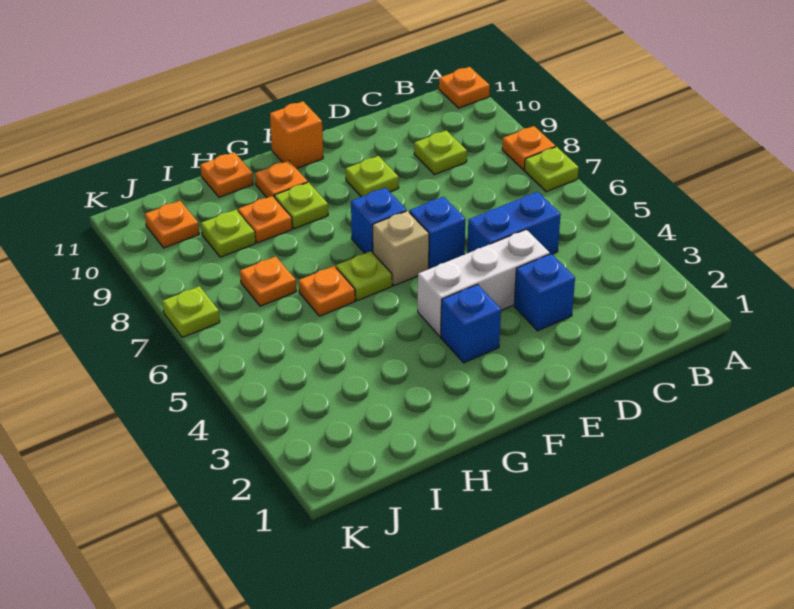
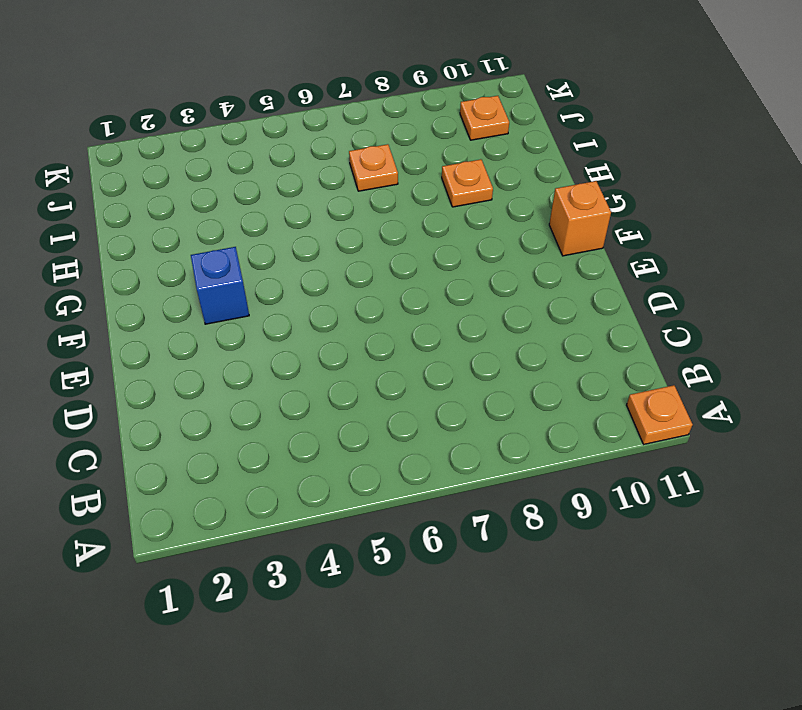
none -> lime plate A7 level 1
none -> orange plate A8 level 1
none -> blue brick C5:D5 level 1

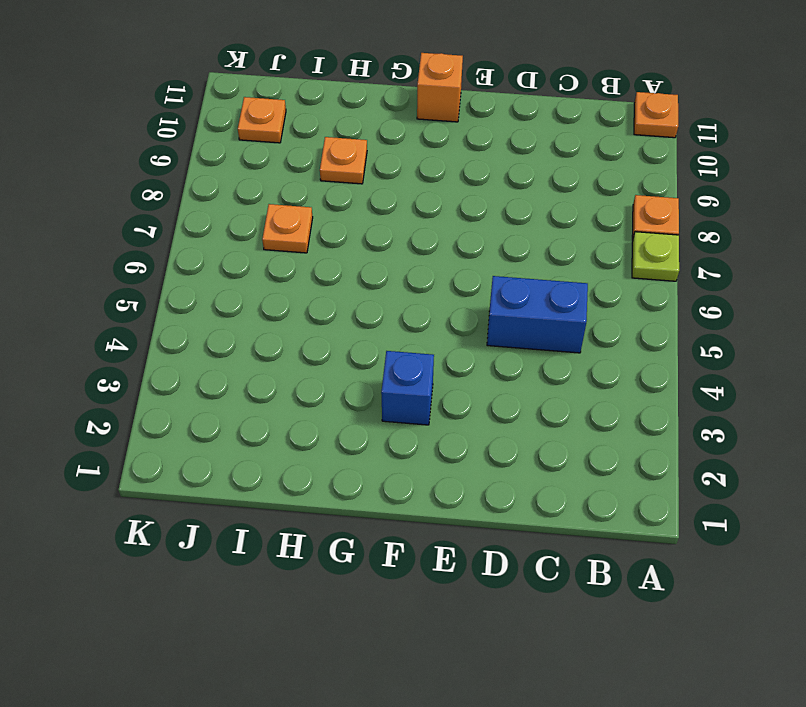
none -> lime plate C9 level 1
none -> blue brick D3 level 1
none -> white brick D4:F4 level 1

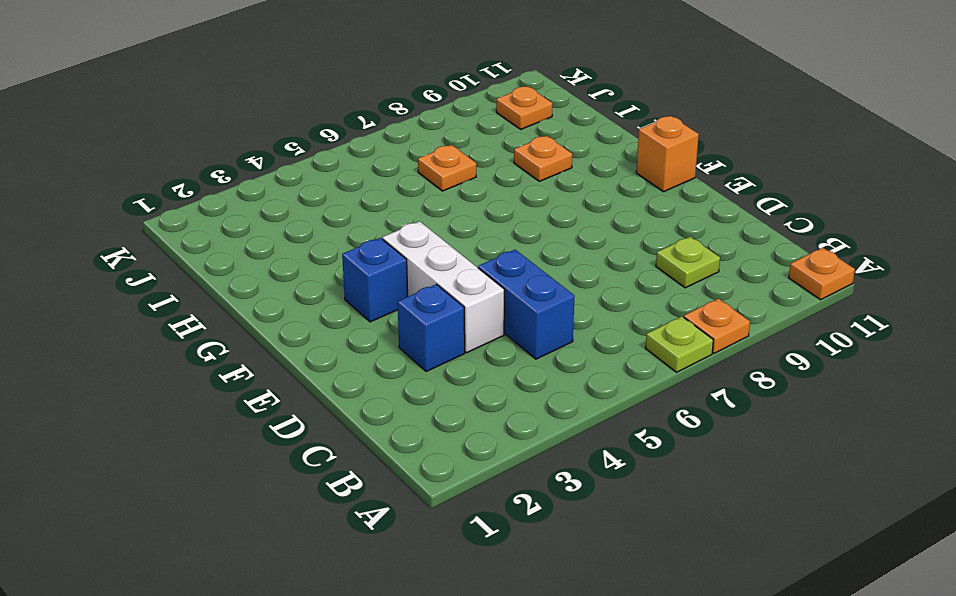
none -> blue brick E6 level 1
none -> lime plate E9 level 1
none -> tan brick F6 level 1

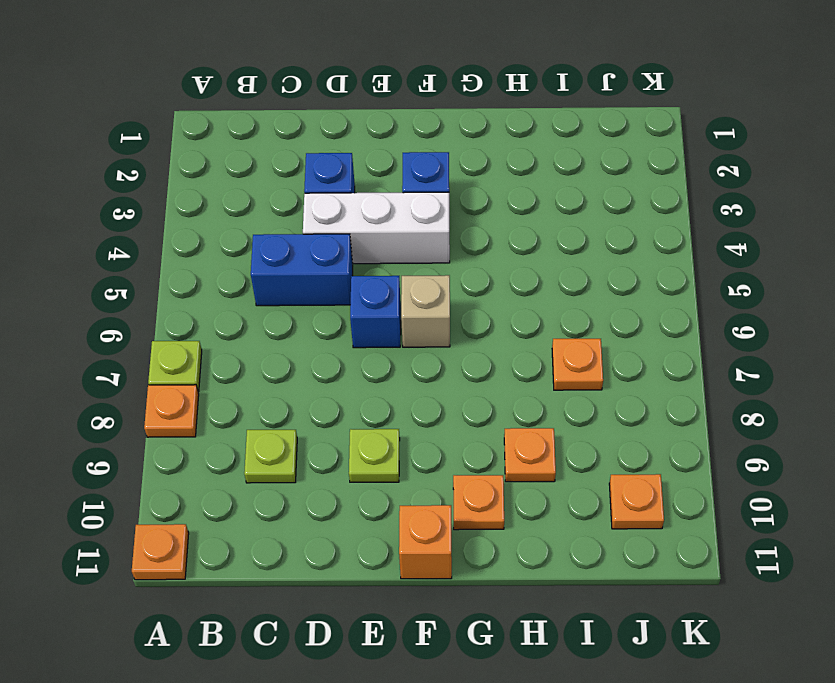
none -> blue brick F7 level 1
none -> lime plate G6 level 1
none -> lime plate G9 level 1

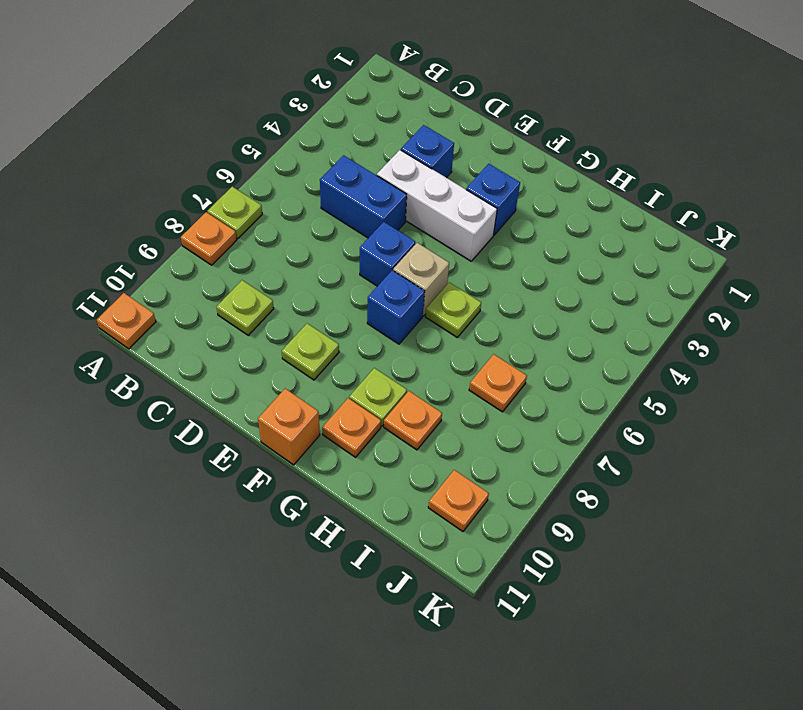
none -> orange plate H6 level 1
none -> orange plate H11 level 1
none -> lime plate I9 level 1

